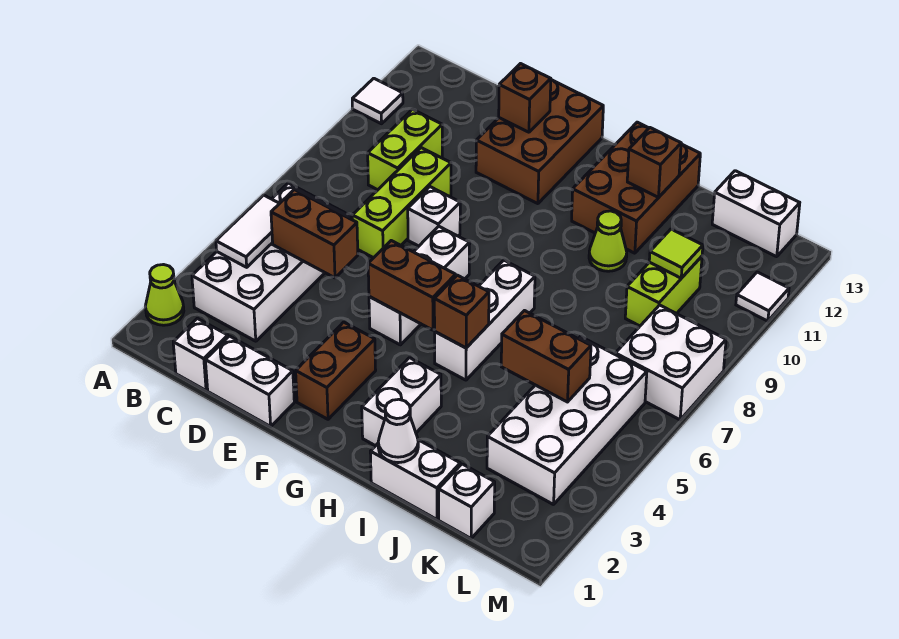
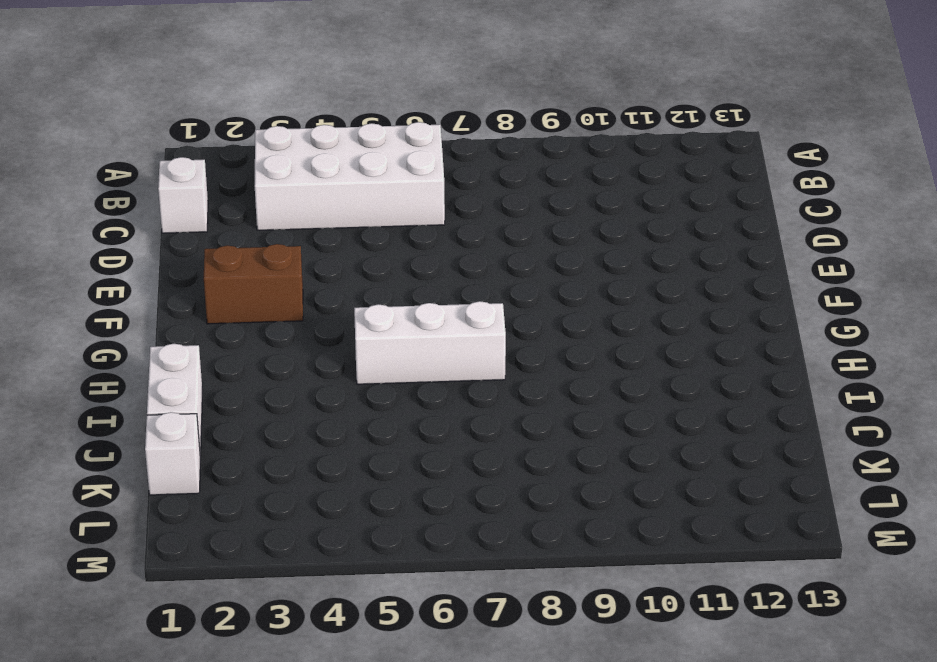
none -> lime cone A2 level 1
none -> white tile A11 level 1
none -> lime brick C9:C10 level 1
none -> white brick D1:E1 level 1

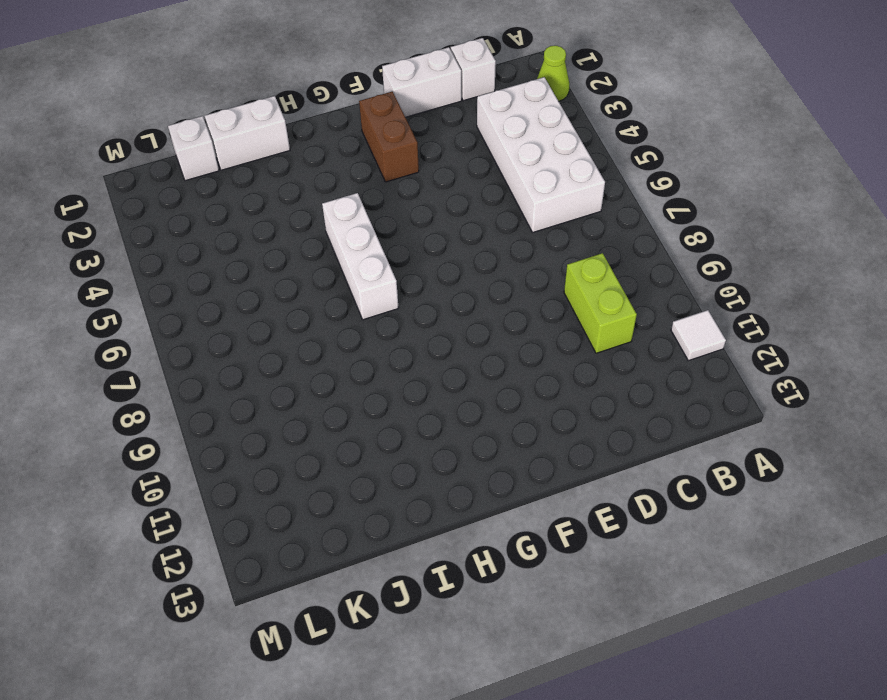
none -> lime brick D7:D9 level 1
none -> white brick E8 level 1
none -> brown brick E11:F13 level 1
none -> white brick F5:F7 level 1

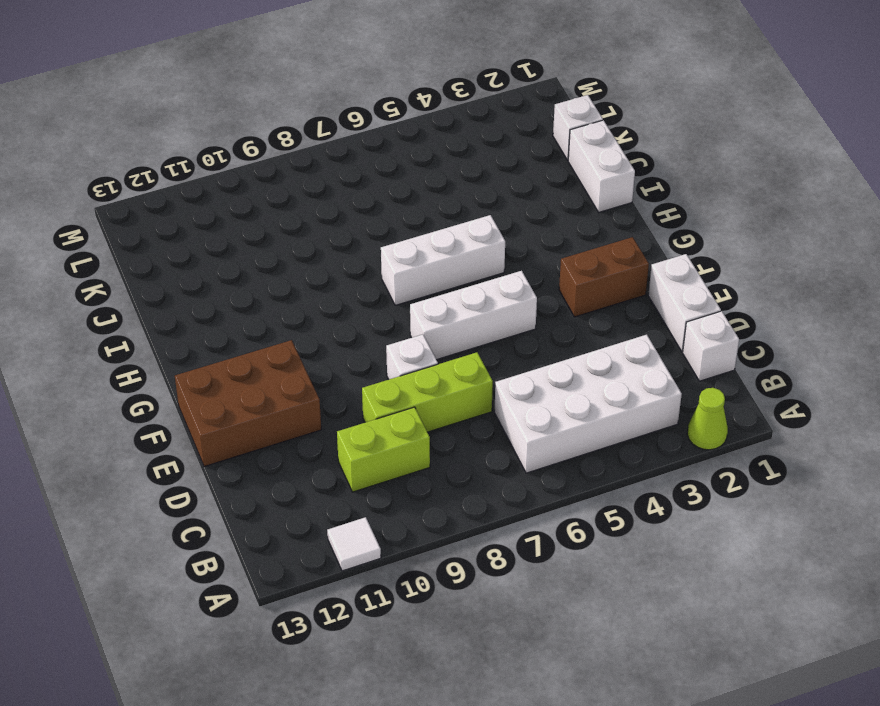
none -> white brick H2:H3 level 1
none -> brown brick H11:I13 level 1
none -> lime cone I10 level 1
none -> white brick K3:L6 level 1

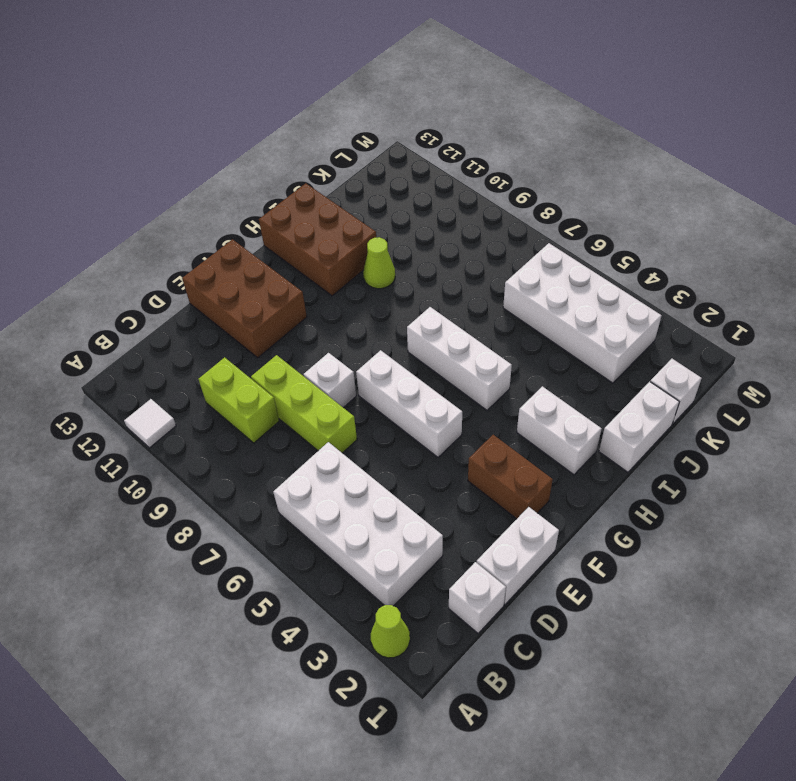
none -> lime brick K9:K10 level 1
none -> white brick K13:L13 level 1
none -> white brick L7:M8 level 1
none -> white tile M11 level 1

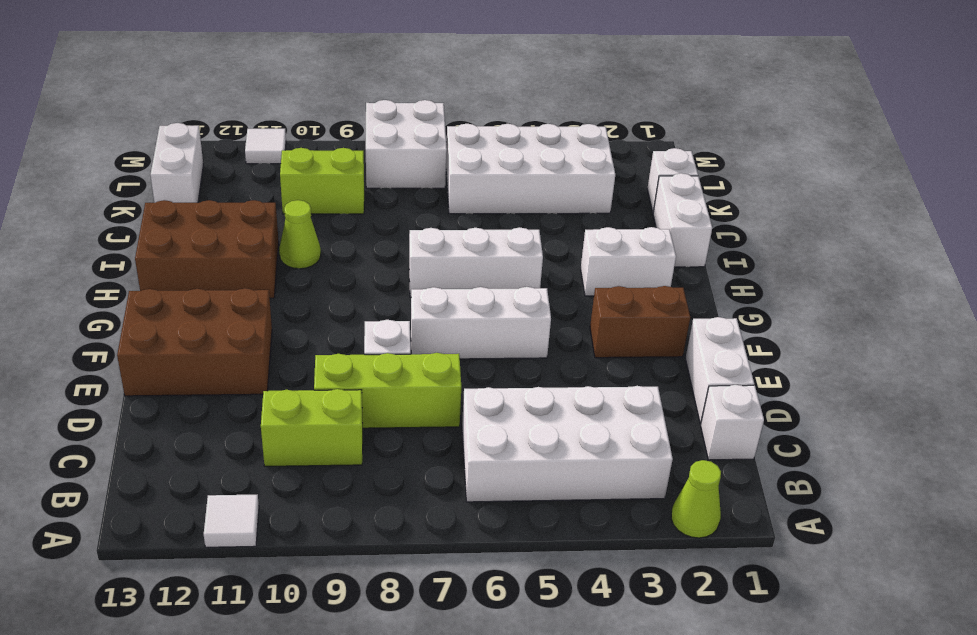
none -> white tile B4:B5 level 2
none -> brown brick C5:D5 level 2
none -> brown brick E12 level 2
none -> brown brick F5:G5 level 2

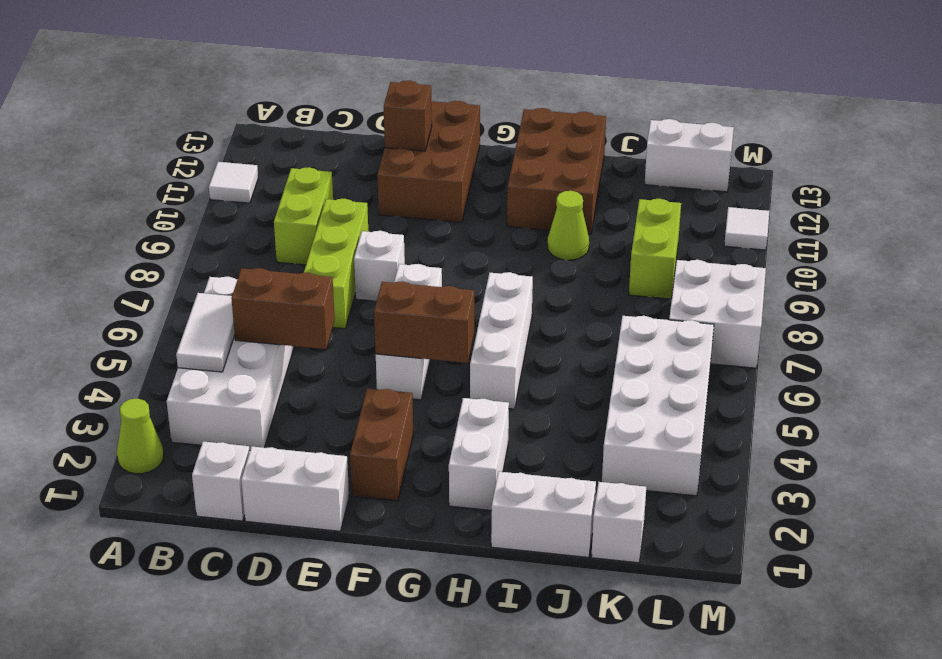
none -> brown brick H5 level 2
none -> white cone I1 level 2
none -> brown brick I12 level 2
none -> brown brick J5:K5 level 2

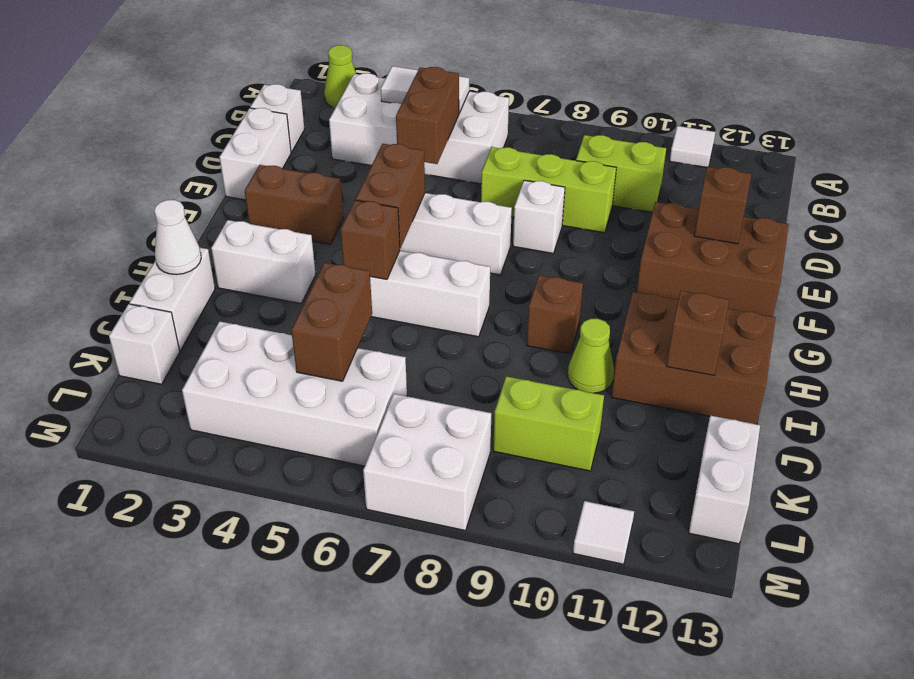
brown brick H9 level 1 -> none
none -> lime tile K10 level 2

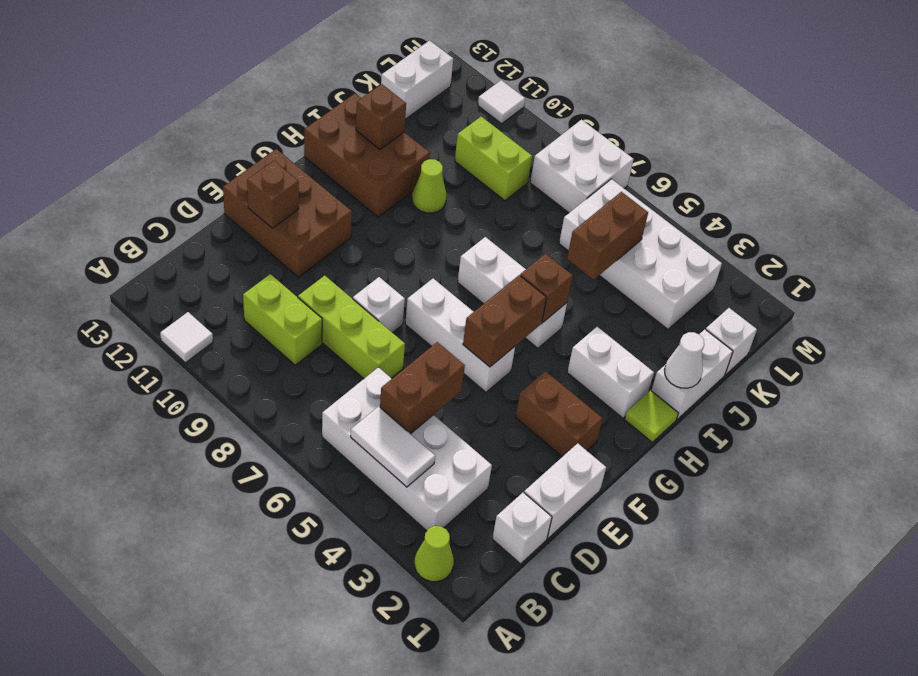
lime tile H1 level 1 -> lime tile K10 level 2

